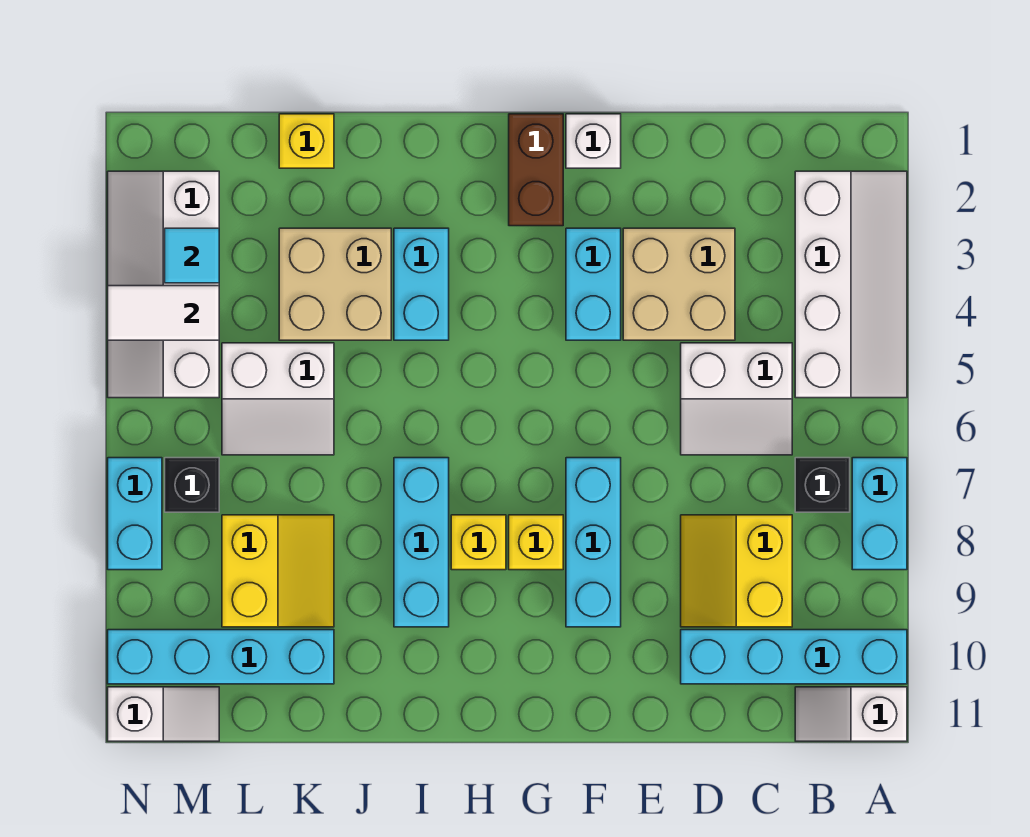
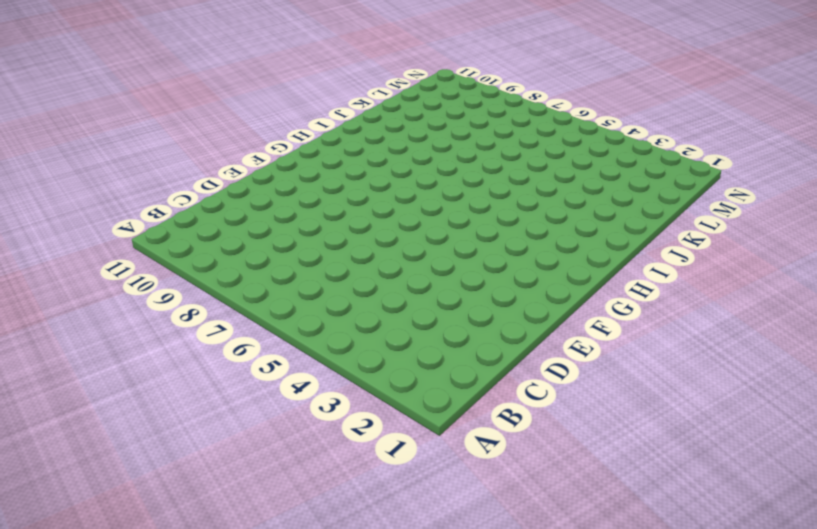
none -> white slope A2:B5 level 1 top B
none -> cyan brick A7:A8 level 1
none -> cyan brick A10:D10 level 1

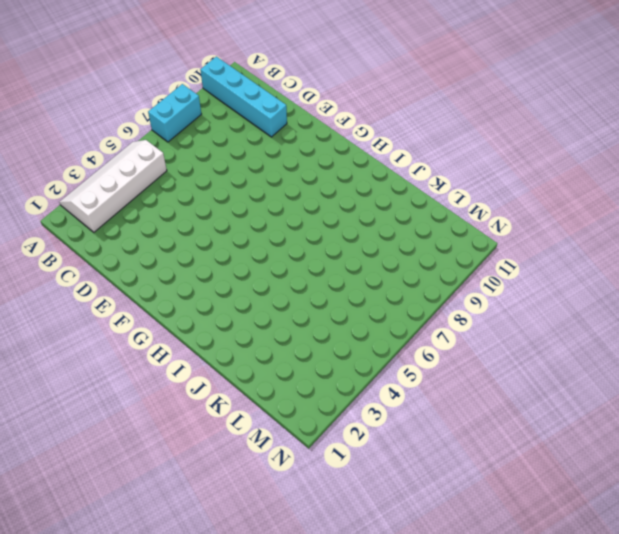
none -> white slope A11:B11 level 1 top A
none -> black brick B7 level 1
none -> white slope C5:D6 level 1 top 5

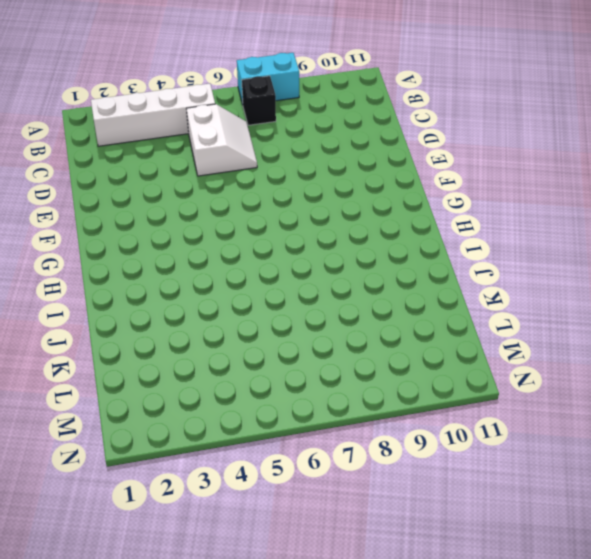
none -> cyan brick A10:D10 level 1
none -> white slope A11:B11 level 1 top A
none -> yellow slope C8:D9 level 1 top C

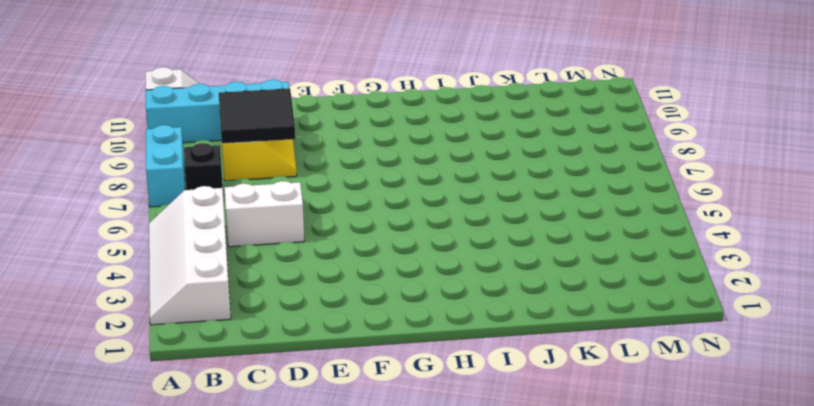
black tile C8:D9 level 2 -> none
none -> tan brick D3:E4 level 1
none -> white brick F1 level 1
none -> cyan brick F3:F4 level 1

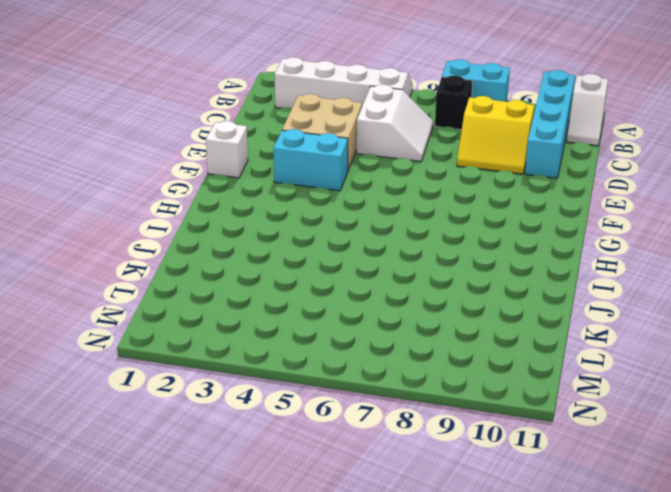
none -> cyan brick F7:F9 level 1
none -> brown brick G1:G2 level 1
none -> yellow brick G8 level 1

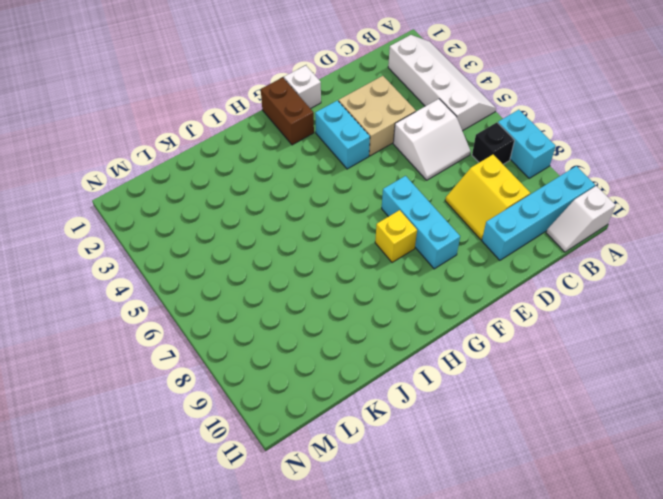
none -> yellow brick H8 level 1
none -> cyan brick I3:I4 level 1
none -> cyan brick I7:I9 level 1

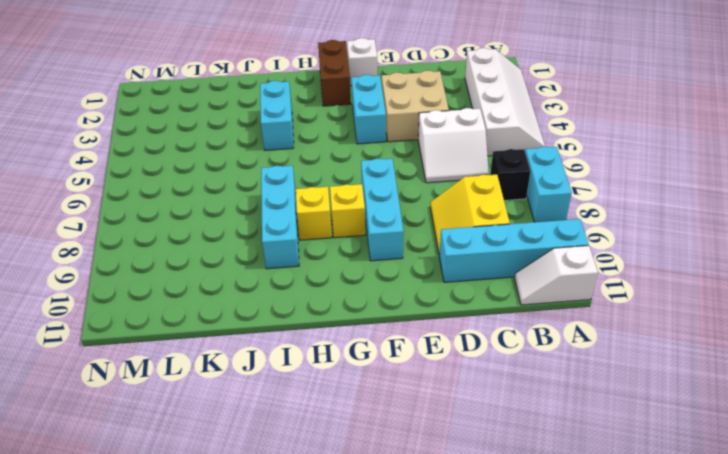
none -> tan brick J3:K4 level 1
none -> yellow brick K1 level 1
none -> white slope K5:L6 level 1 top 5

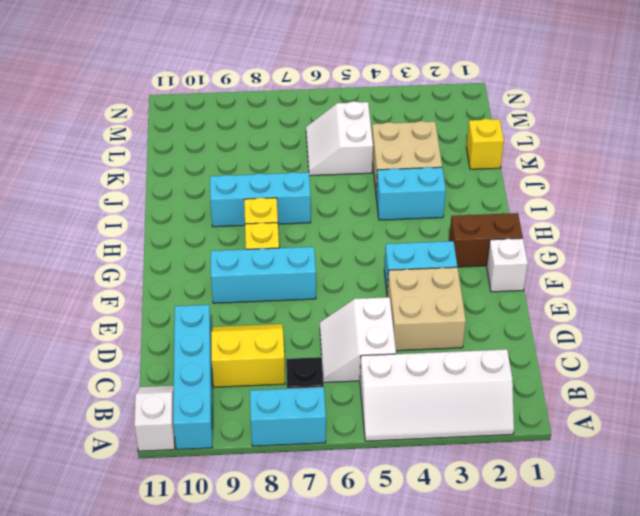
none -> yellow slope K8:L9 level 1 top L
none -> cyan brick K10:N10 level 1
none -> white slope M2:N5 level 1 top M

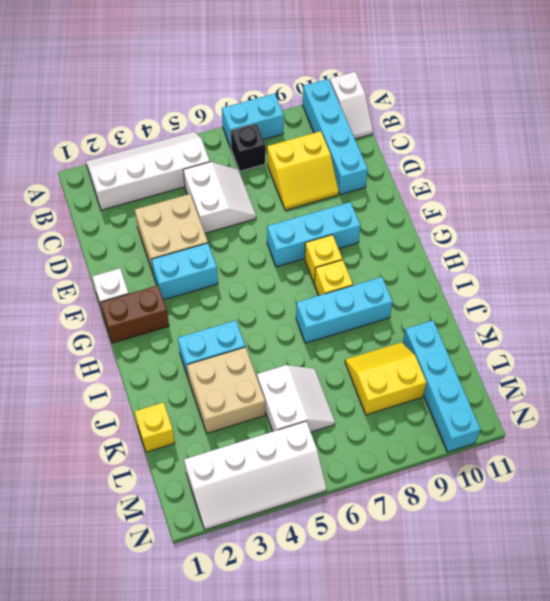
none -> black brick M7 level 1
none -> white slope M11:N11 level 1 top N
none -> cyan brick N7:N8 level 1

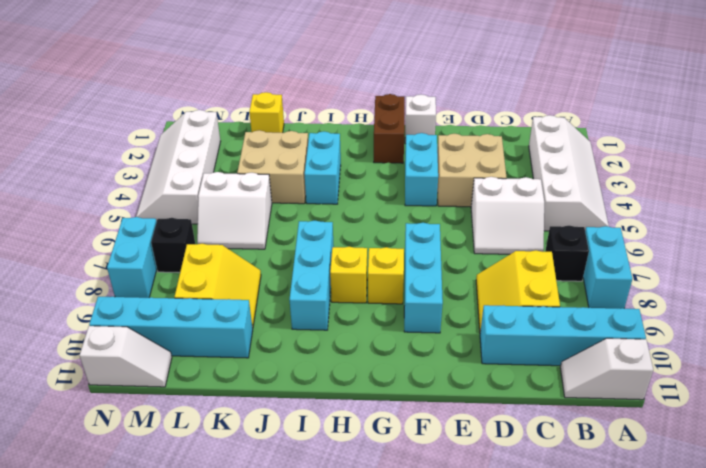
none -> cyan tile M3 level 2
none -> white tile M4:N4 level 2

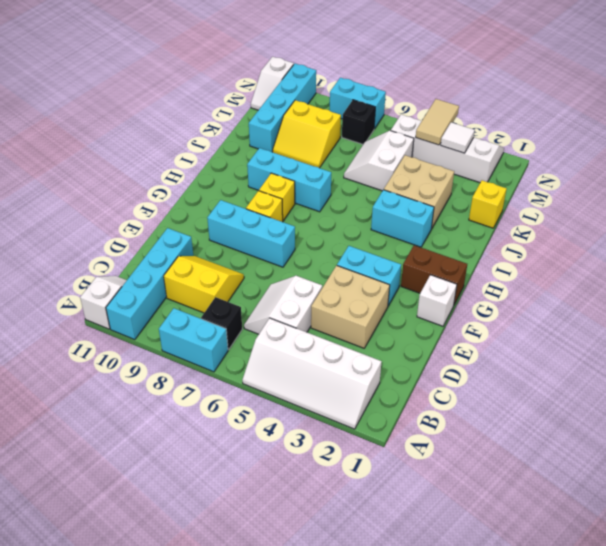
white tile M3 level 2 -> cyan tile M3 level 2
tan tile M4:N4 level 2 -> white tile M4:N4 level 2

